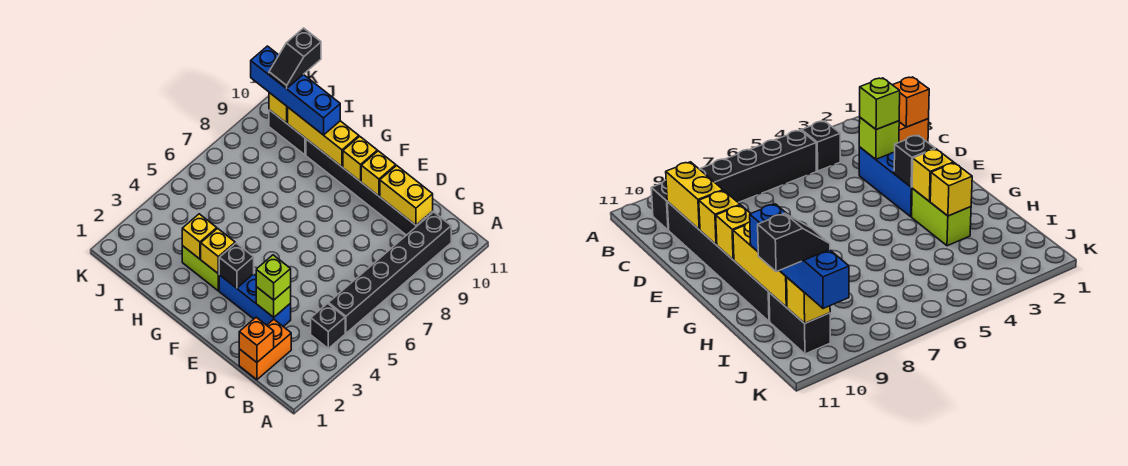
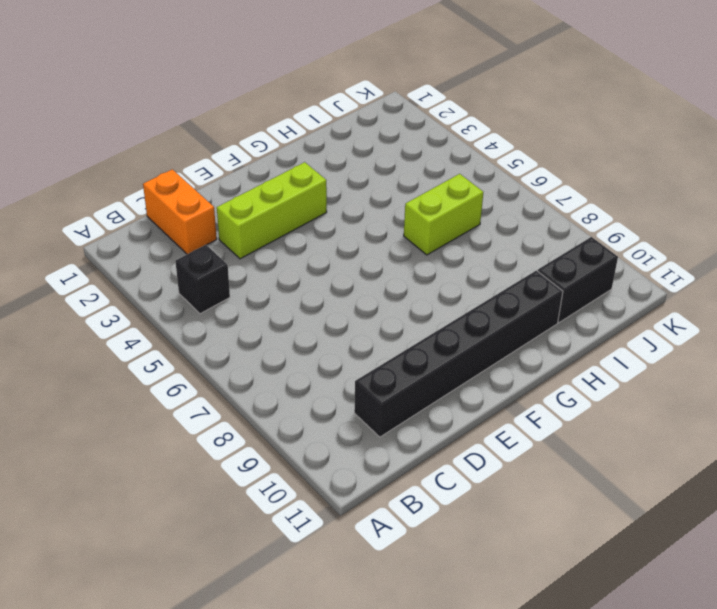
lime brick D3:F3 level 1 -> blue brick D3:F3 level 1
lime brick H6:I6 level 1 -> lime brick G3:H3 level 1
none -> black brick B5:B10 level 1
none -> orange brick C1 level 2
none -> yellow brick C10:D10 level 2

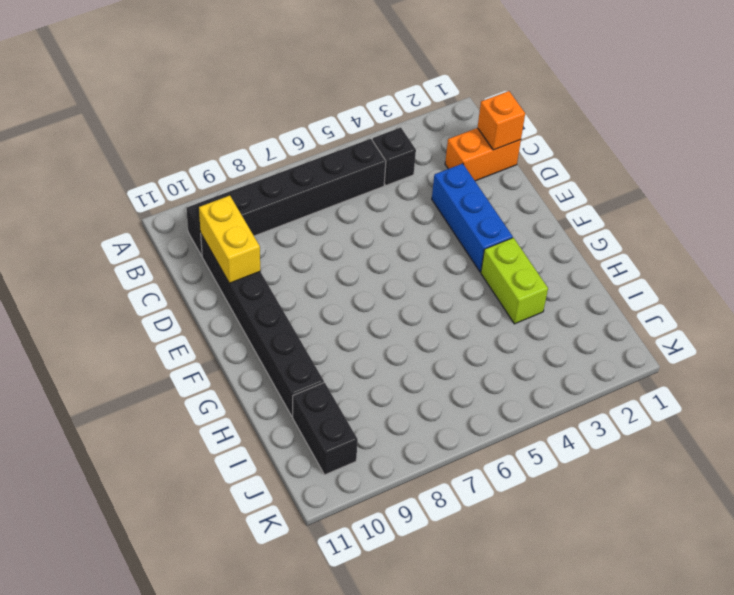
none -> lime brick D3 level 2
none -> yellow brick E10 level 2
none -> black brick F3 level 2

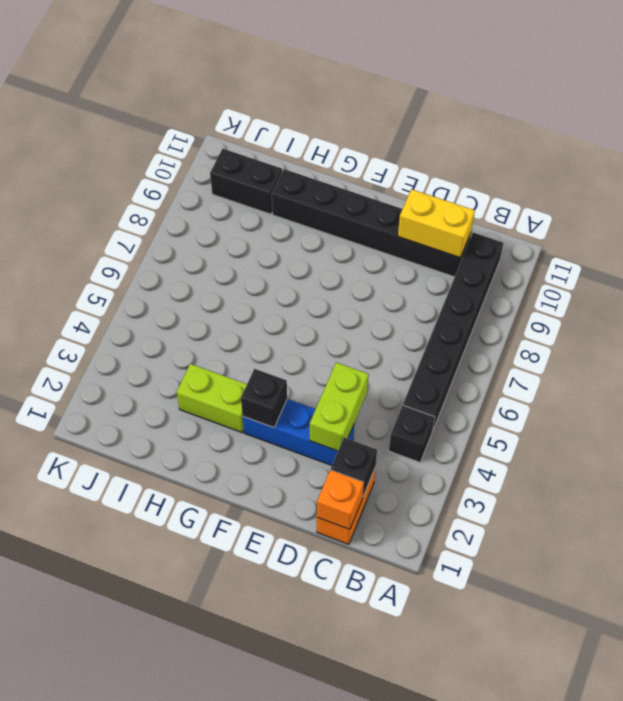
black brick C2 level 2 -> none
lime brick D3:D4 level 2 -> lime brick D3 level 2
none -> yellow brick E10 level 2
none -> yellow brick F10 level 2
none -> yellow brick G3 level 2

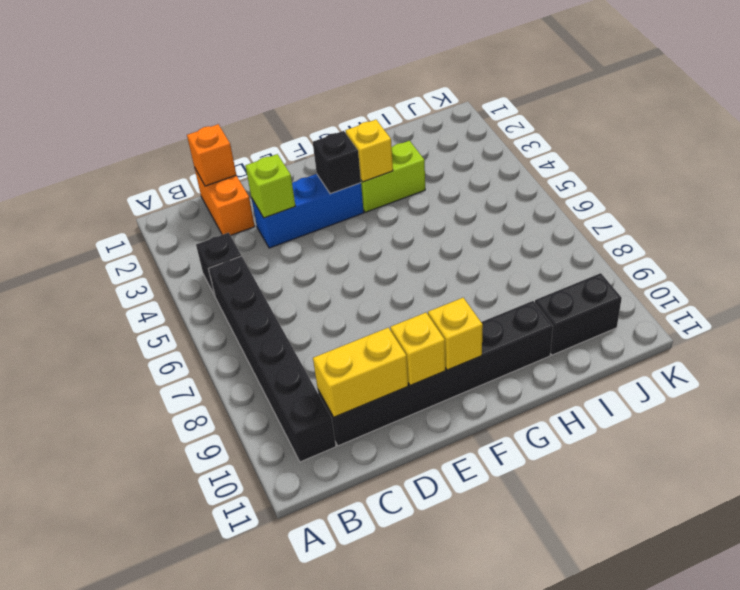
none -> yellow brick G10:I10 level 2
none -> yellow brick H3 level 2
none -> yellow brick J10 level 2

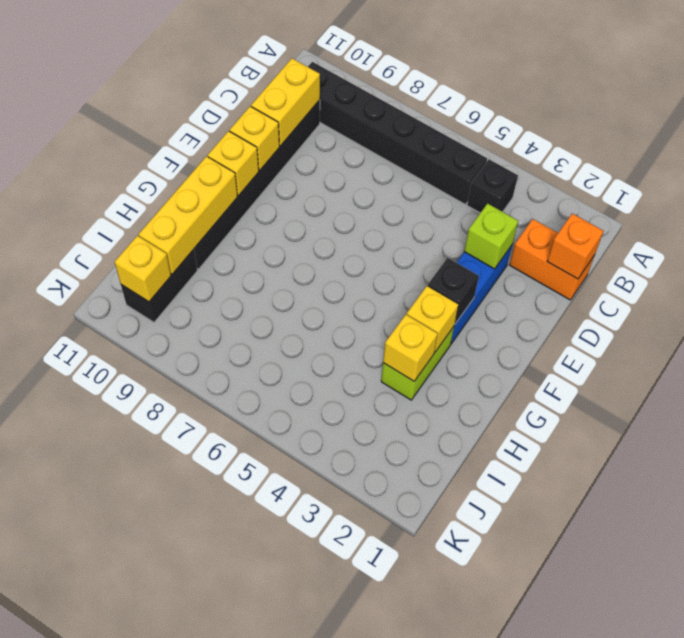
none -> lime brick D3 level 3
none -> blue brick H10:K10 level 3
none -> black slope J10:J11 level 4 top 11

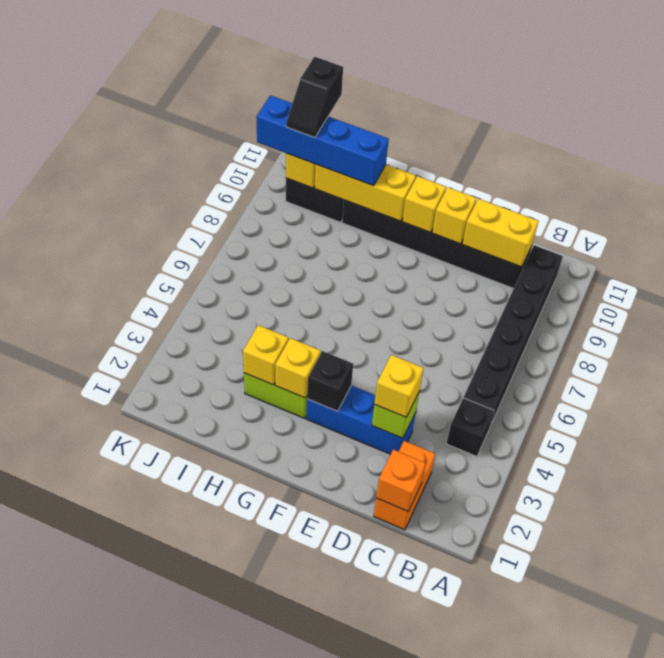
yellow brick D3 level 3 -> lime brick D3 level 3

